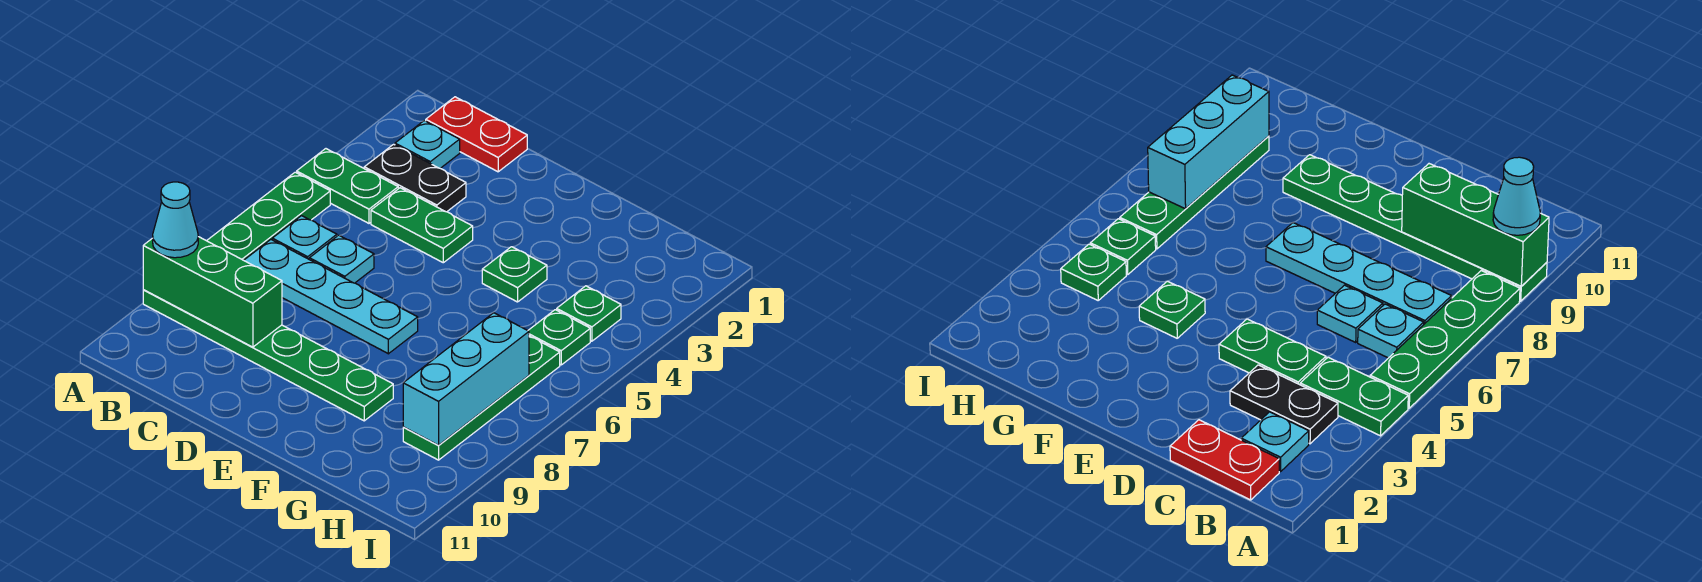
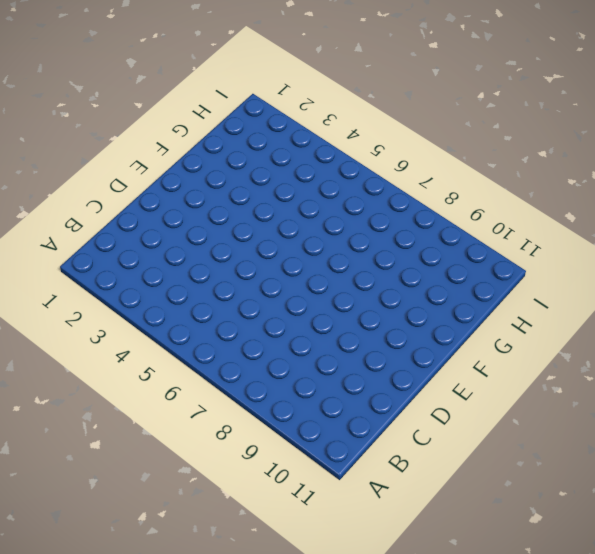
none -> green plate A4:B4 level 1
none -> green plate A5:A8 level 1
none -> green plate A9:F9 level 1

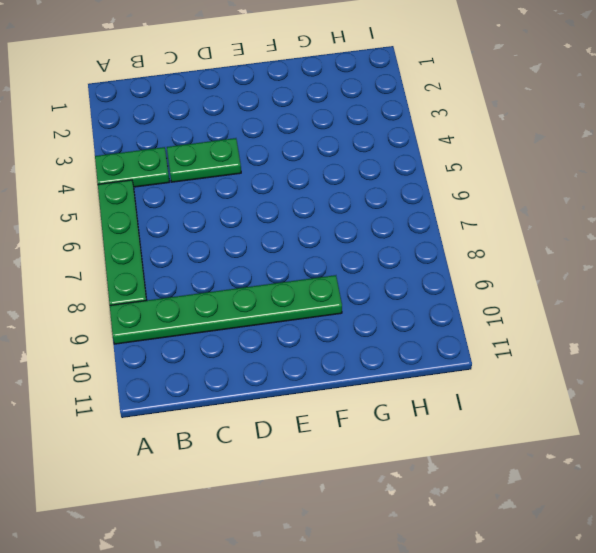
none -> red plate B1:C1 level 1
none -> cyan plate B2 level 1
none -> black plate B3:C3 level 1

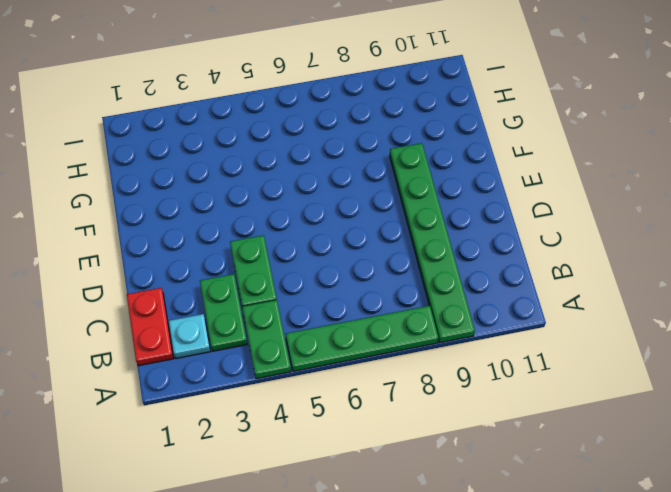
green plate B3:C3 level 1 -> black plate B3:C3 level 1
none -> cyan plate B6 level 1
none -> cyan plate B7:E7 level 1
none -> cyan plate C6 level 1

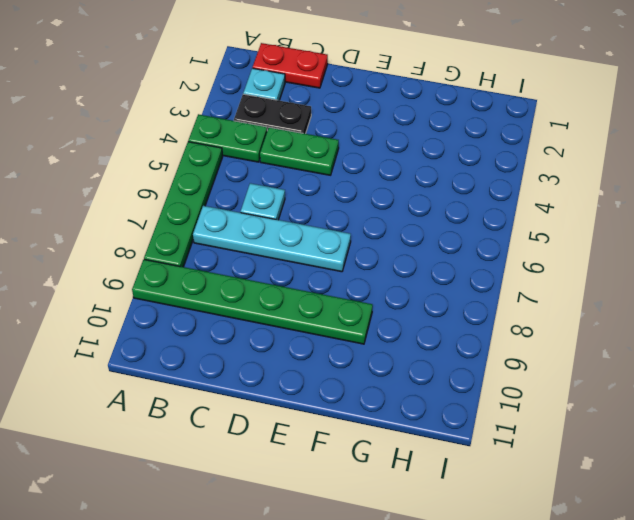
none -> cyan plate B6 level 1
none -> green plate F4 level 1
none -> green plate H4 level 1

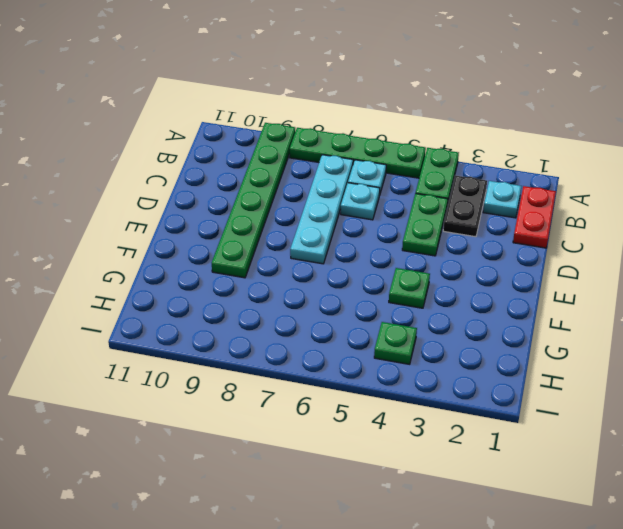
none -> green plate H5 level 1
none -> green plate H6:H9 level 1
none -> green brick A9:C9 level 2

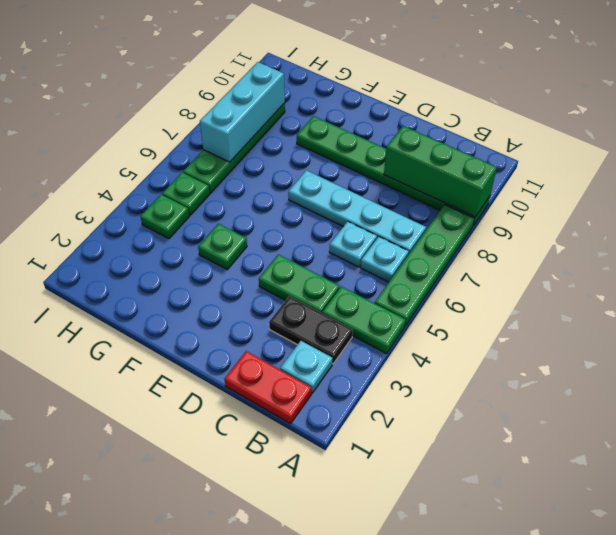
none -> cyan cone A9 level 3

